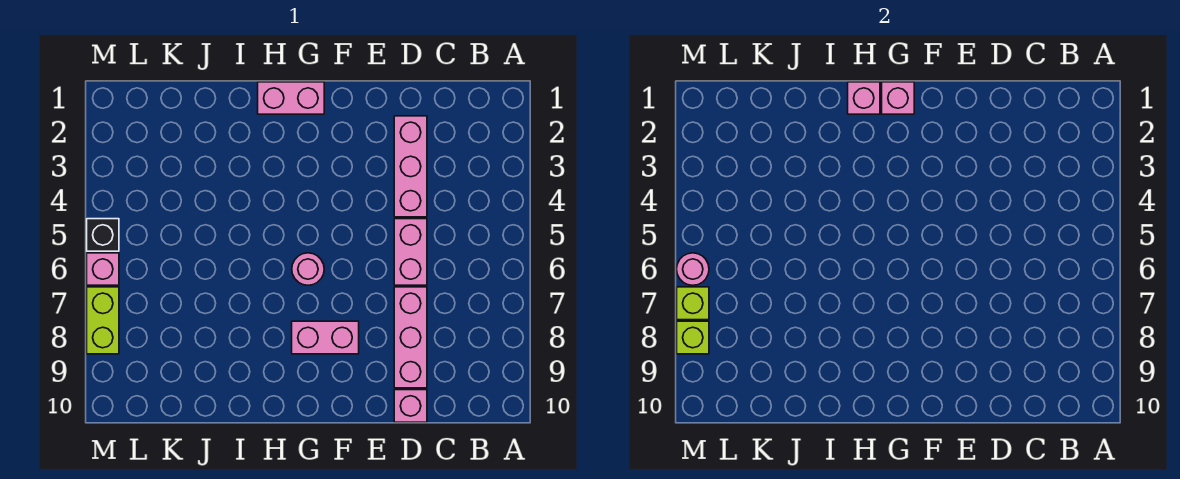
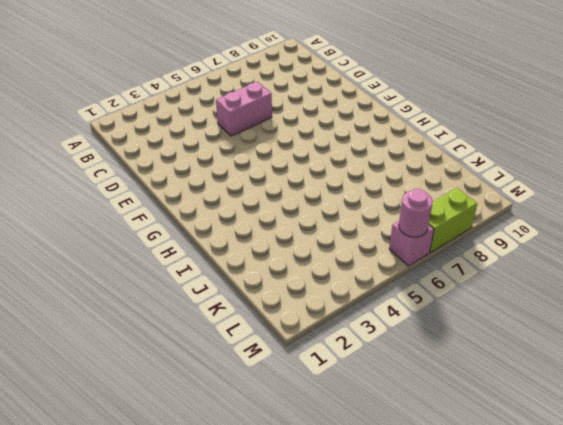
none -> pink brick D2:D4 level 1
none -> pink brick D7:D9 level 1
none -> pink brick D10 level 1

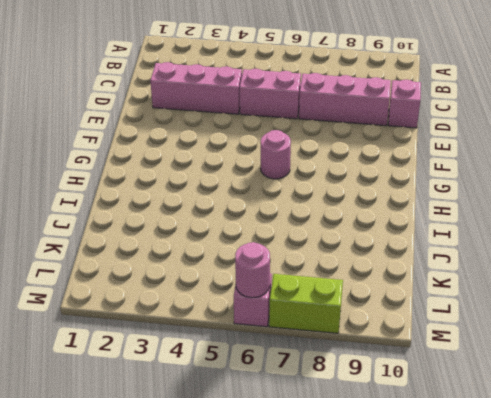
none -> pink brick F8:G8 level 1
none -> pink brick G1:H1 level 1
none -> black brick M5 level 1

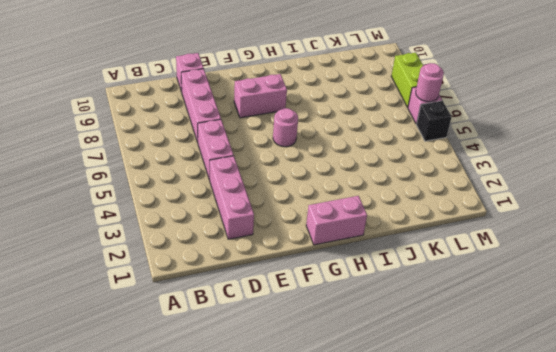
none -> pink brick G1 level 2
none -> pink brick H1 level 2
none -> lime brick M7 level 2

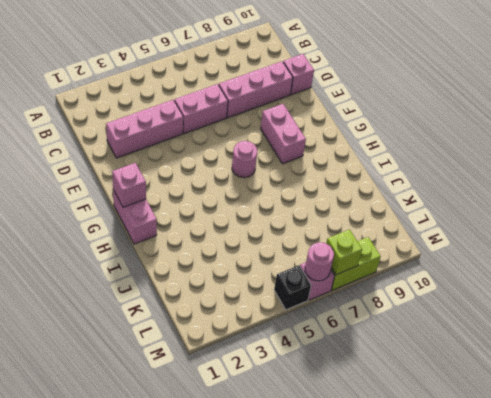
none -> pink brick H1 level 2
none -> lime brick M8 level 2

